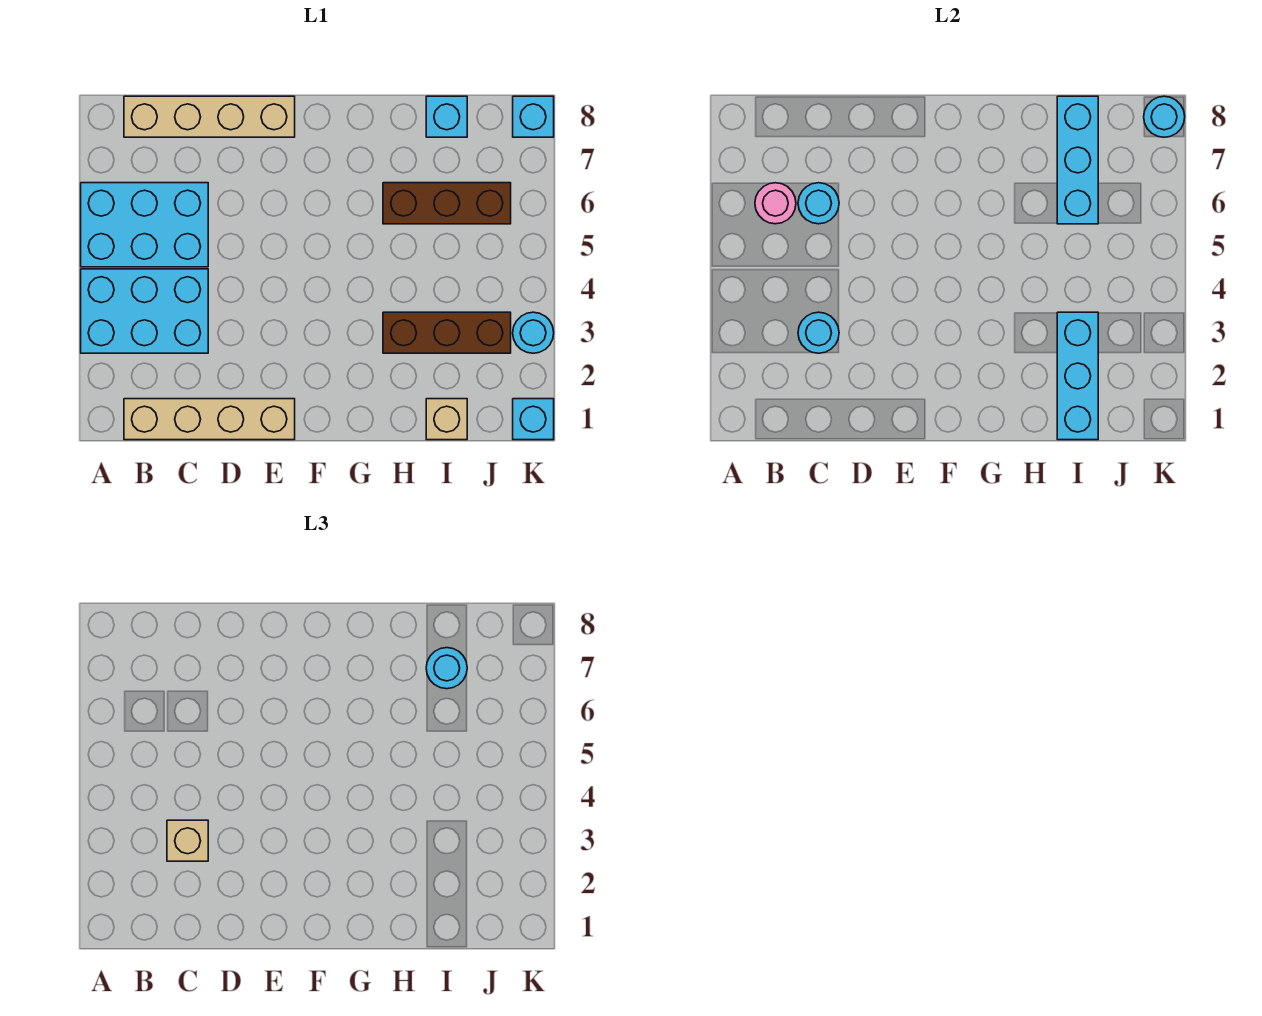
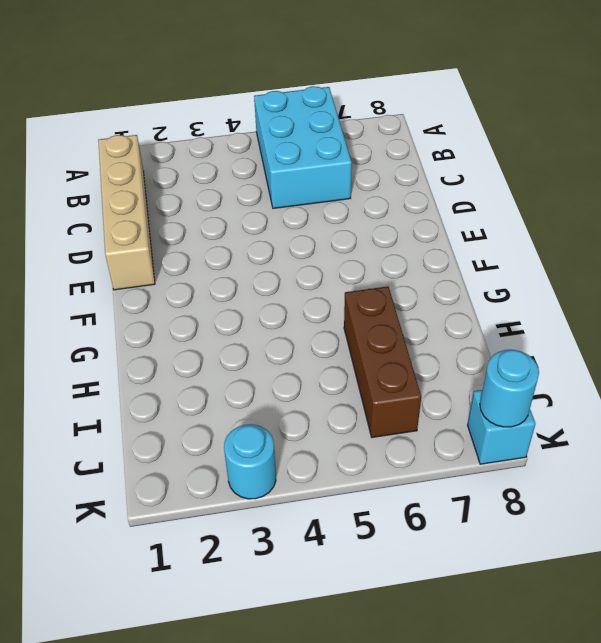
none -> cyan brick A3:C4 level 1
none -> tan brick B8:E8 level 1
none -> brown brick H3:J3 level 1

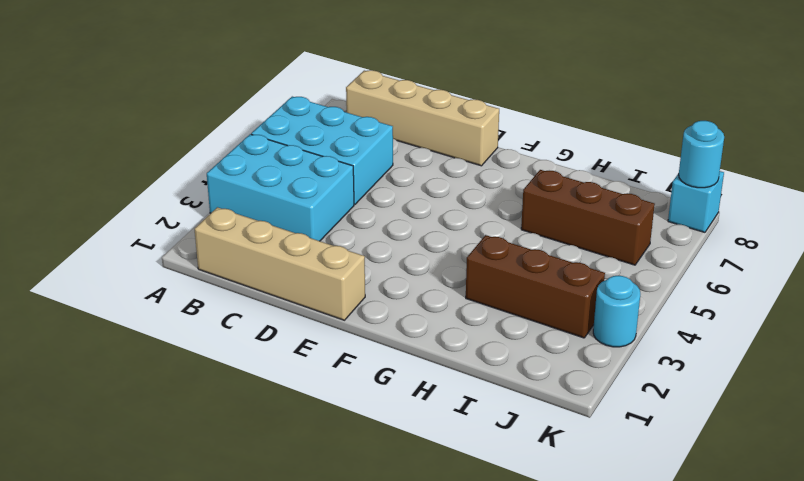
none -> tan brick I1 level 1
none -> cyan brick I8 level 1
none -> cyan brick K1 level 1

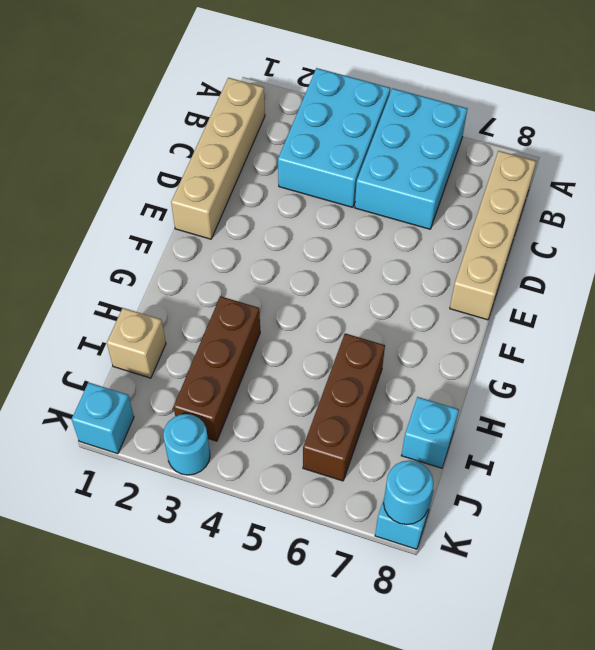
none -> pink round brick B6 level 2
none -> cyan round brick C3 level 2
none -> cyan round brick C6 level 2

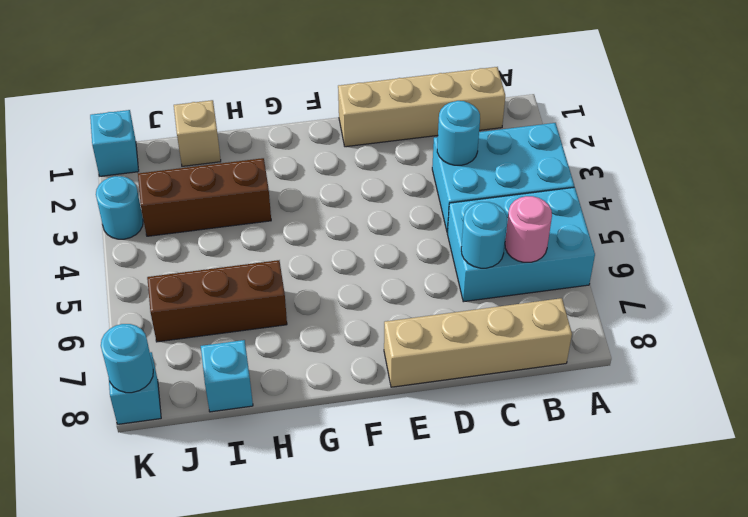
none -> cyan brick I1:I3 level 2
none -> cyan brick I6:I8 level 2
none -> tan brick C3 level 3

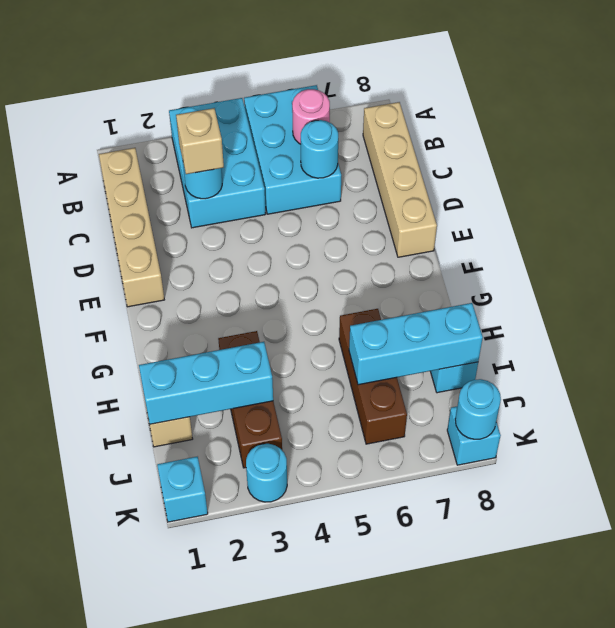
none -> cyan round brick I7 level 3

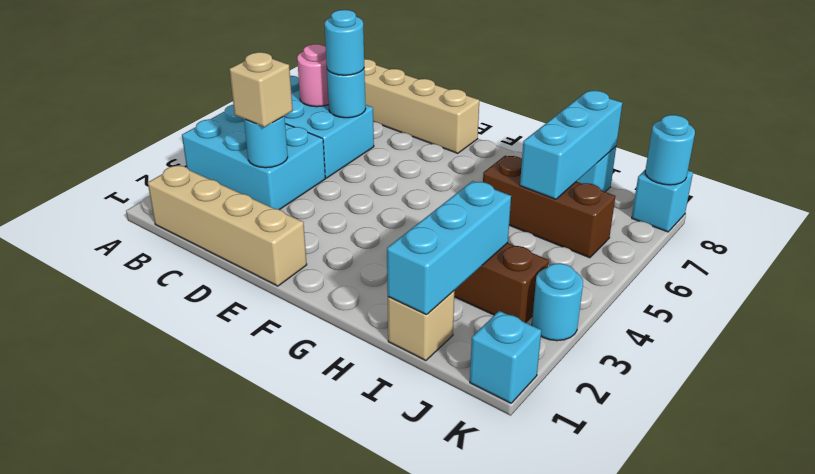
cyan round brick C6 level 3 -> cyan round brick I7 level 3

